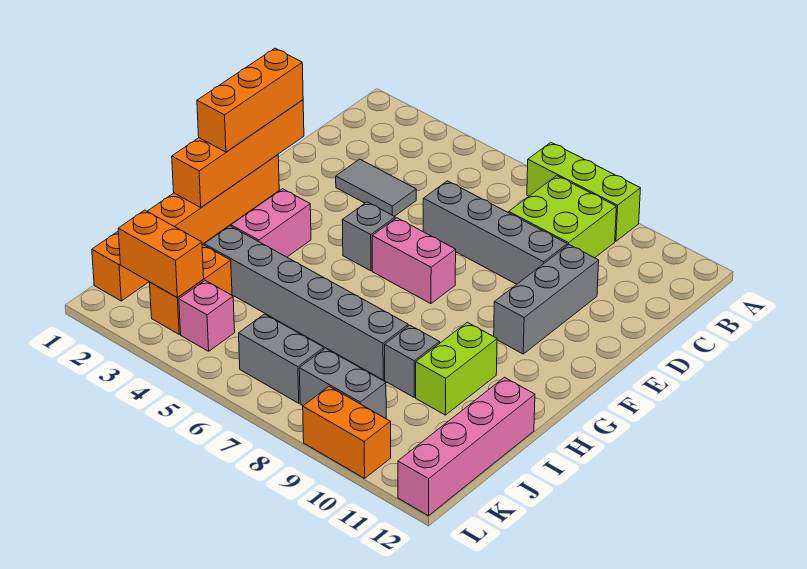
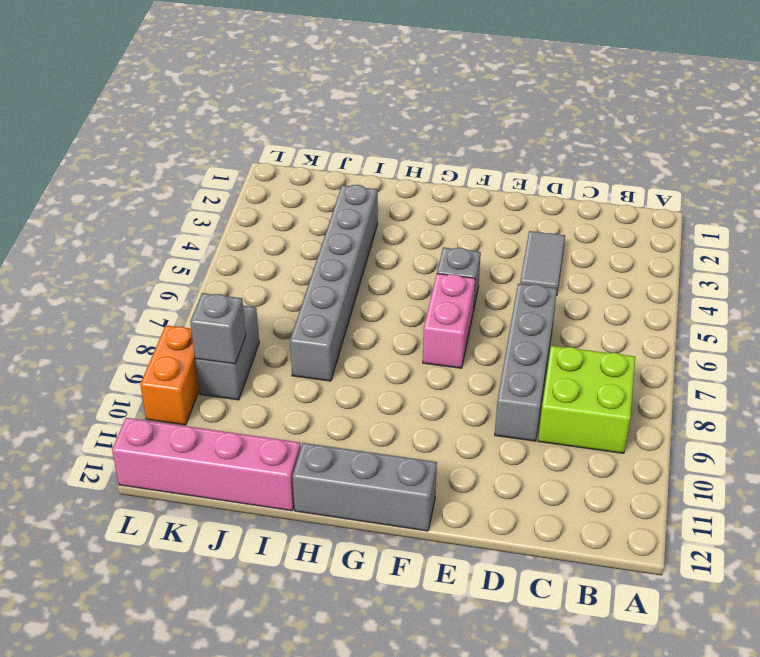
grey brick F12:H12 level 1 -> grey brick D10:F10 level 1
grey brick K9 level 2 -> grey brick I9 level 1
none -> lime brick A7:A9 level 1
none -> orange brick F1:K1 level 1
none -> pink brick G3:H3 level 1

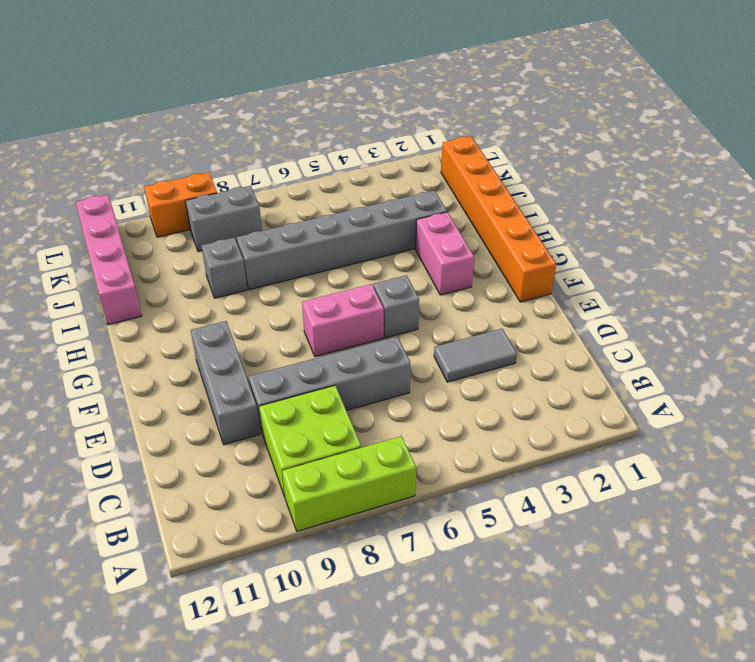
none -> lime brick H10:I10 level 1
none -> orange brick J3:K3 level 1
none -> pink brick K4 level 1

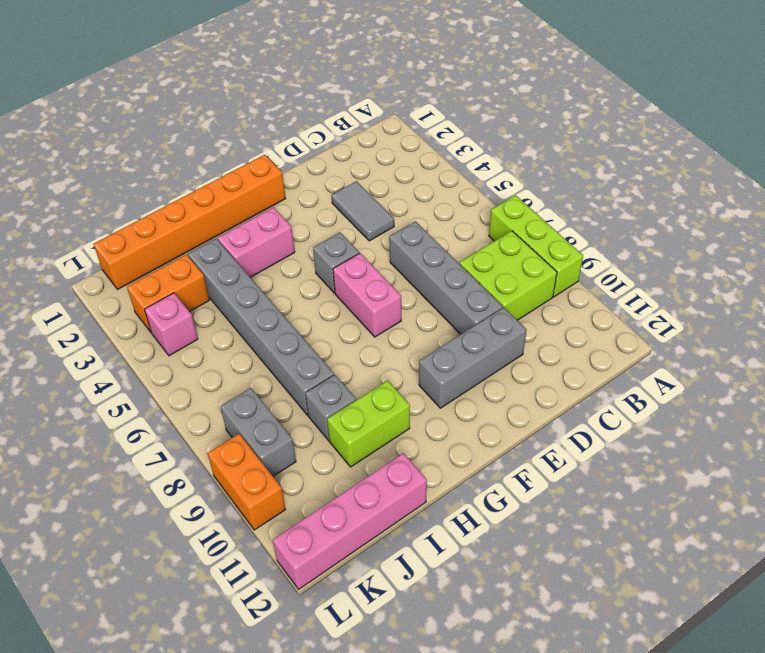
none -> grey brick K6:K7 level 1
none -> orange brick E1:H1 level 2
none -> orange brick K2:K3 level 2

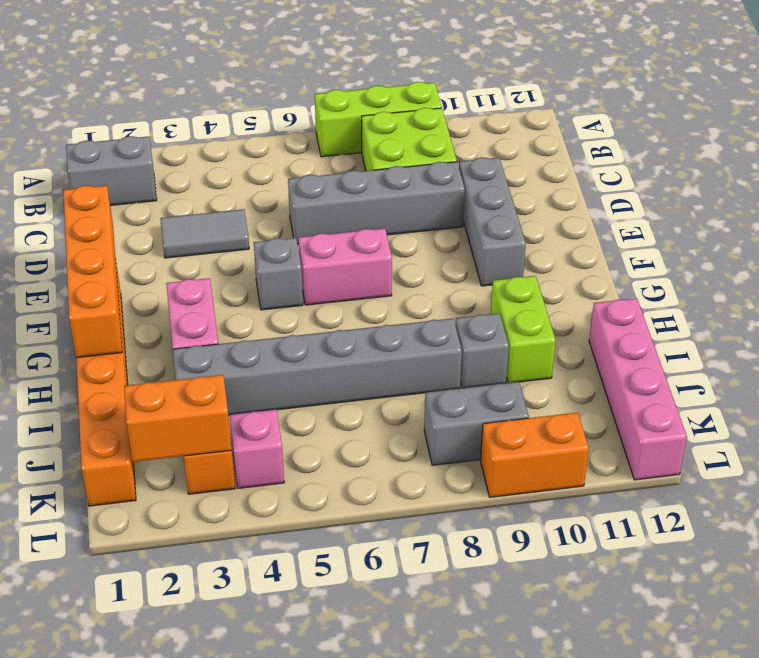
grey brick B1:B2 level 1 -> grey brick K6:K7 level 1
none -> orange brick E1:G1 level 3

